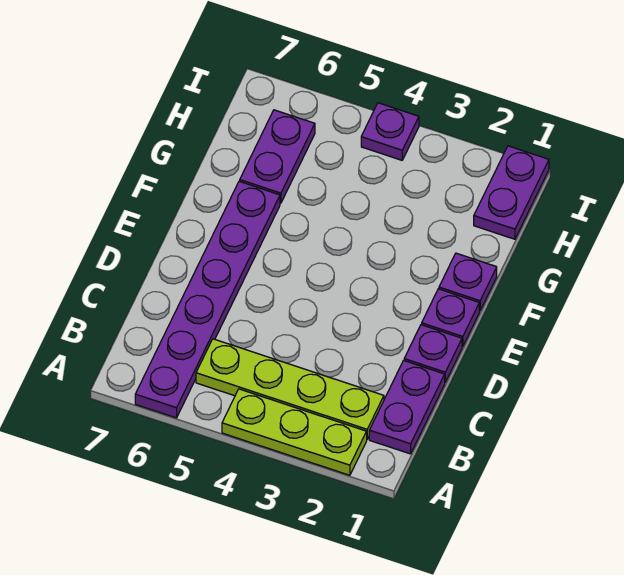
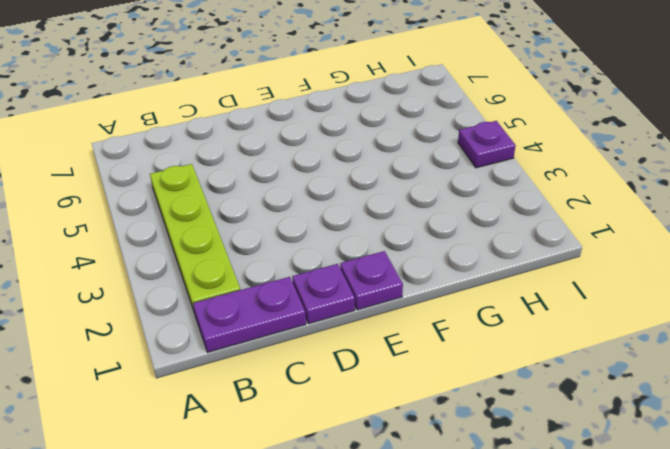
none -> lime plate A2:A4 level 1
none -> purple plate A6:F6 level 1

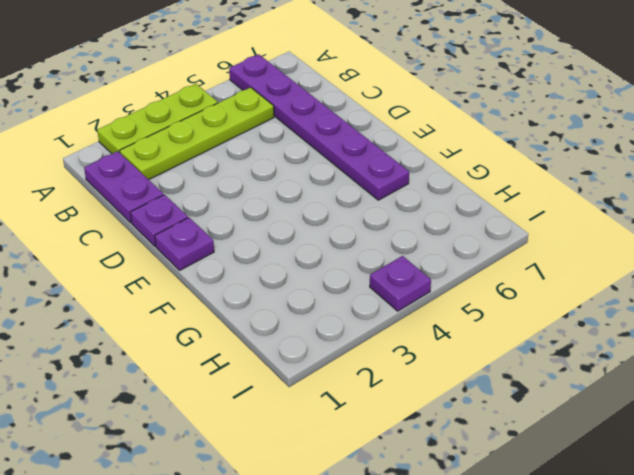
none -> purple plate F1 level 1
none -> purple plate G6:H6 level 1

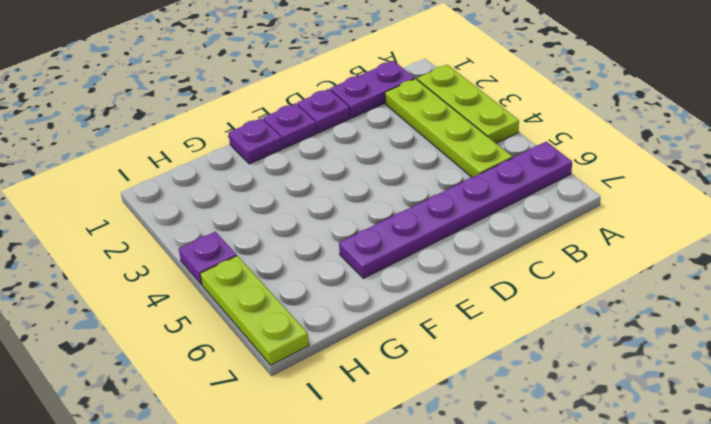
lime plate I5:I7 level 1 -> none
none -> purple plate G6:H6 level 1
none -> purple plate H1:I1 level 1

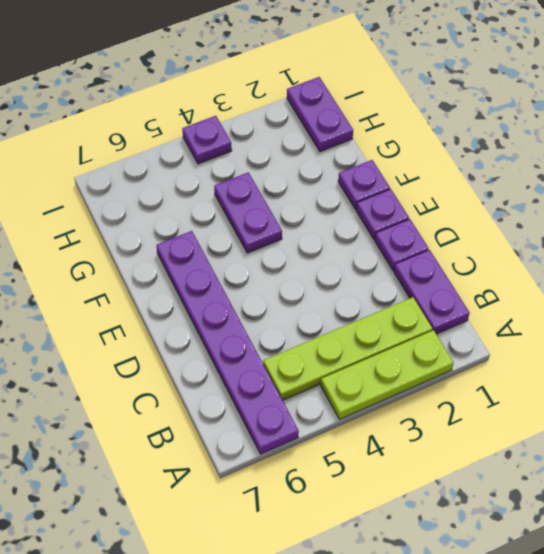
purple plate F4:G4 level 1 -> purple plate G6:H6 level 1

